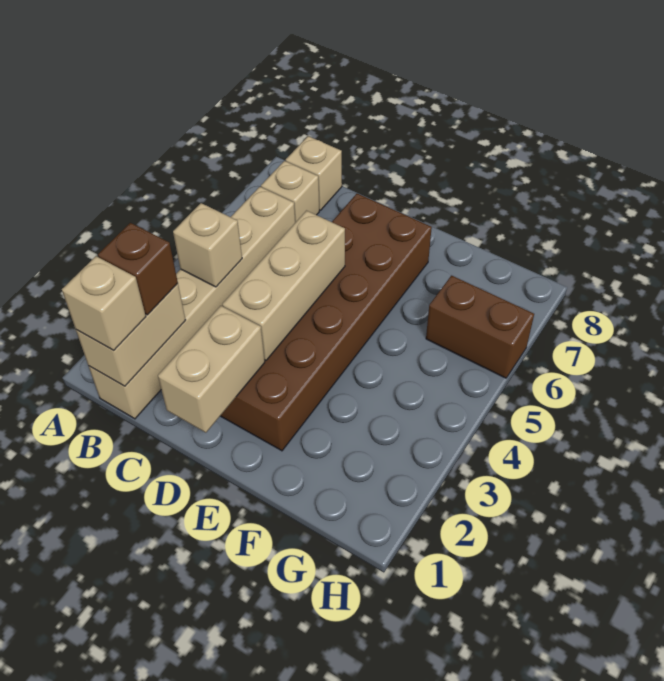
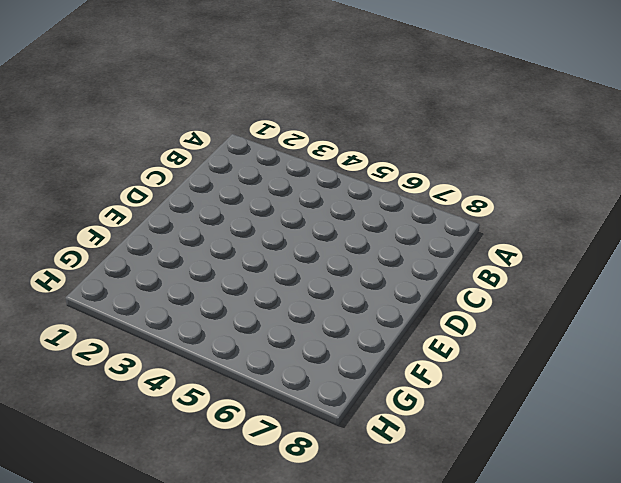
none -> tan brick B1:B6 level 1
none -> tan brick B7 level 1

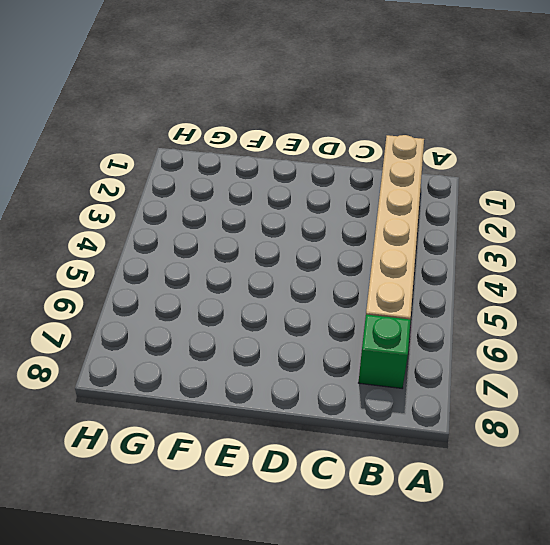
green brick B7 level 1 -> tan brick B7 level 1
none -> tan brick B8 level 1
none -> brown brick D2:E7 level 1

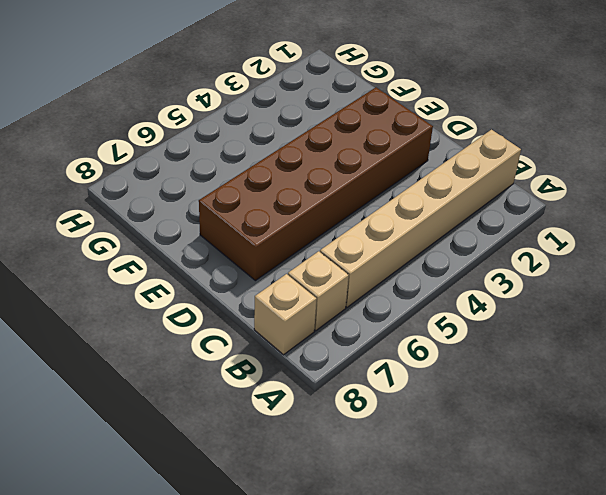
none -> brown brick G6:H6 level 1
none -> tan brick B1:B2 level 2

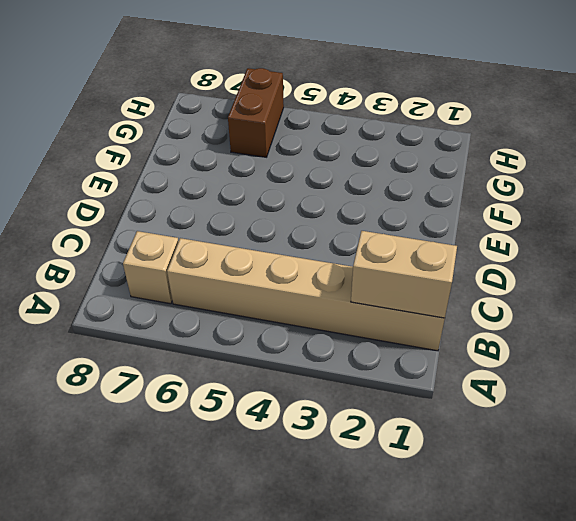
none -> tan brick B8 level 1
none -> brown brick D2:E7 level 1

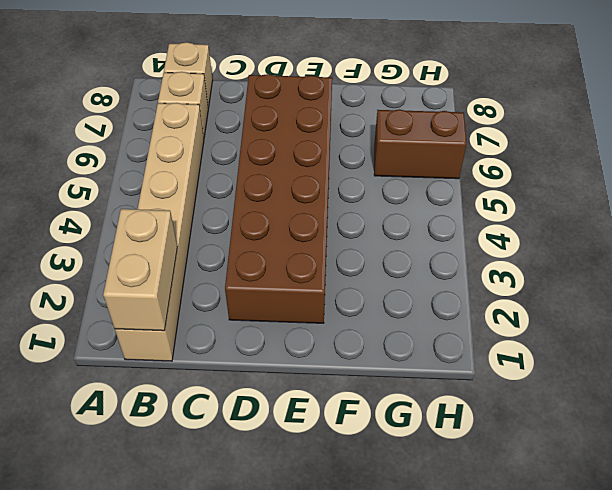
none -> tan brick B4 level 2
none -> tan brick D1:D2 level 2

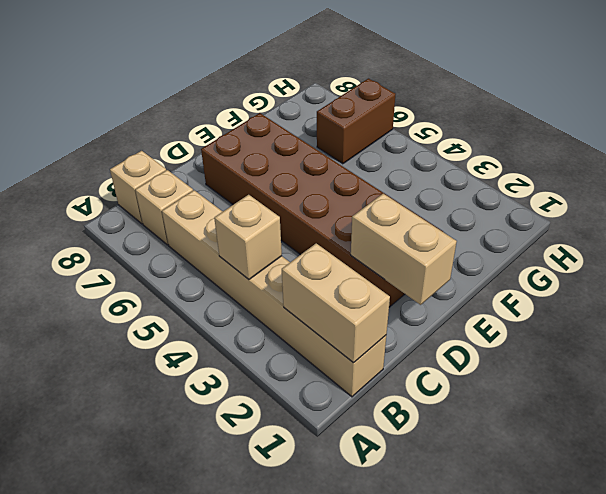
none -> tan brick D3:D5 level 2
none -> tan brick B1 level 3

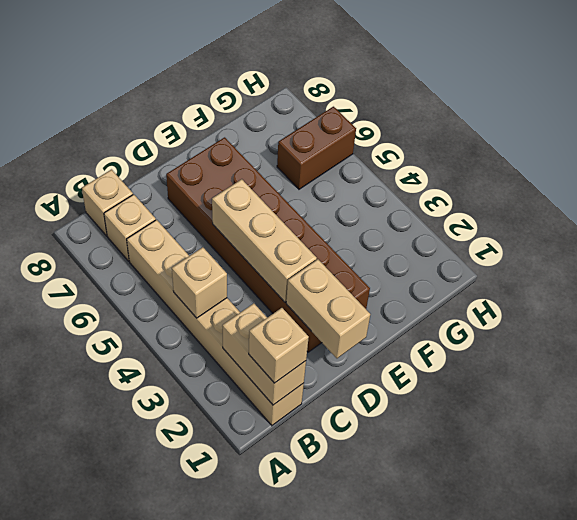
none -> brown brick B2 level 3

